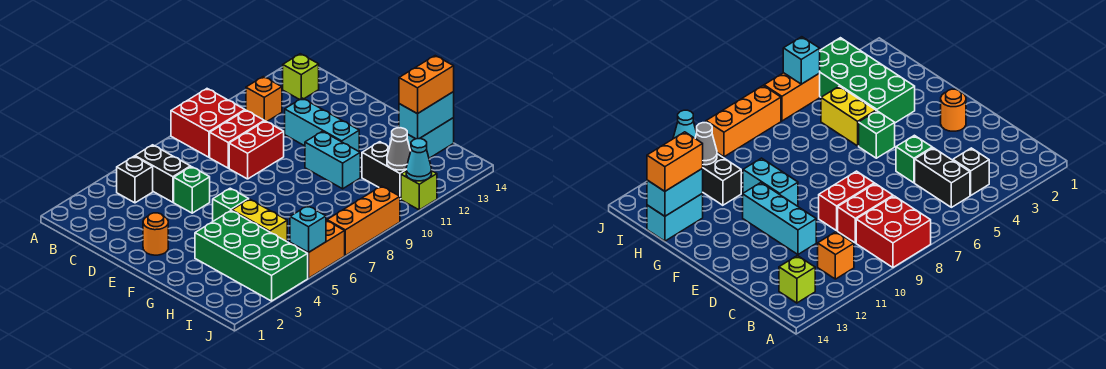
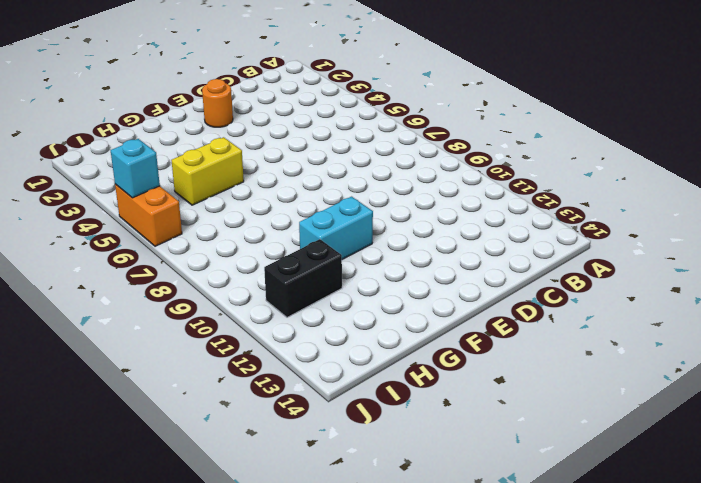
none -> red brick A8:B9 level 1
none -> black brick B4 level 1
none -> black brick B5:C5 level 1

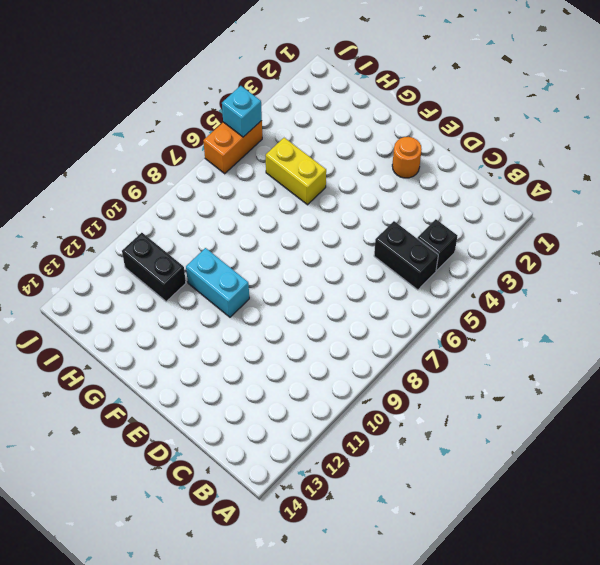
none -> red brick A8:B9 level 1
none -> orange brick B11 level 1
none -> lime brick B13 level 1

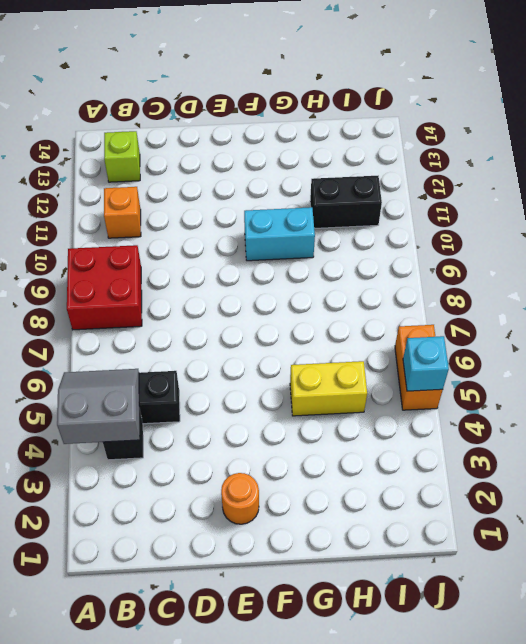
grey slope A4:B5 level 2 top 4 -> none
none -> red brick C8:C9 level 1
none -> green brick D5 level 1
none -> red brick D8:D9 level 1

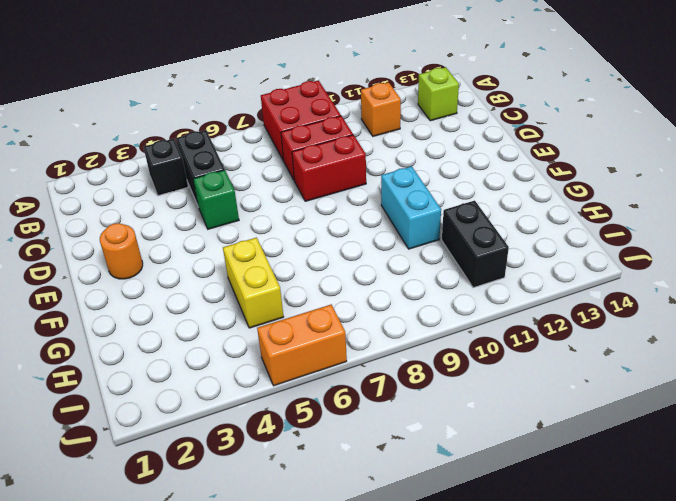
none -> cyan brick D11:F11 level 1
none -> green brick F5 level 1
none -> green brick G3:J4 level 1

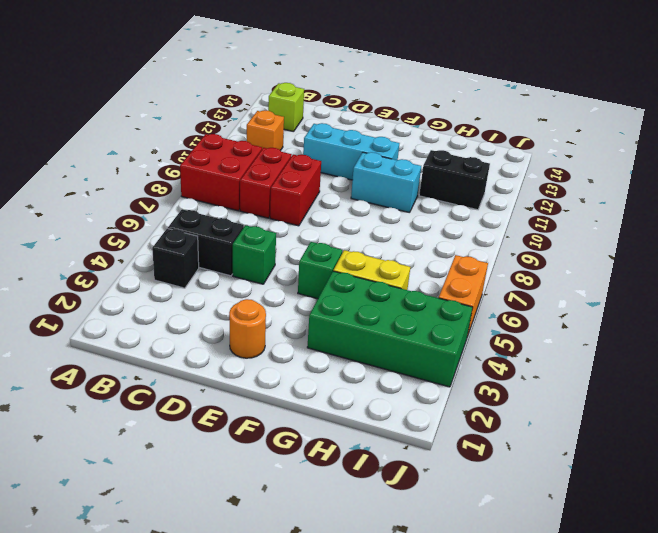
none -> cyan brick H13:H14 level 1
none -> orange brick J7:J9 level 1
none -> lime brick J11 level 1

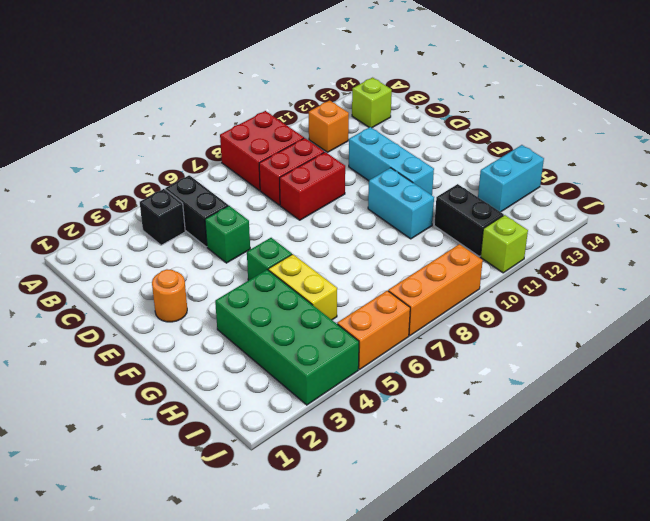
none -> cyan brick H13:H14 level 2
none -> grey cone I11 level 2
none -> cyan brick J5 level 2

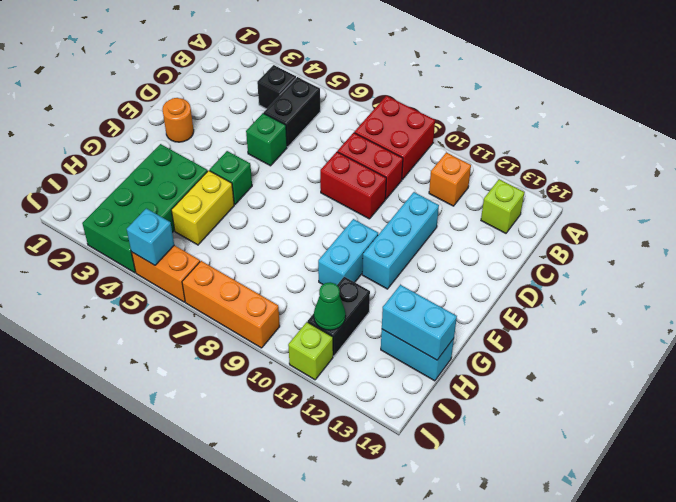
green cone I11 level 2 -> grey cone I11 level 2
none -> cyan cone J11 level 2
none -> orange brick H13:H14 level 3

